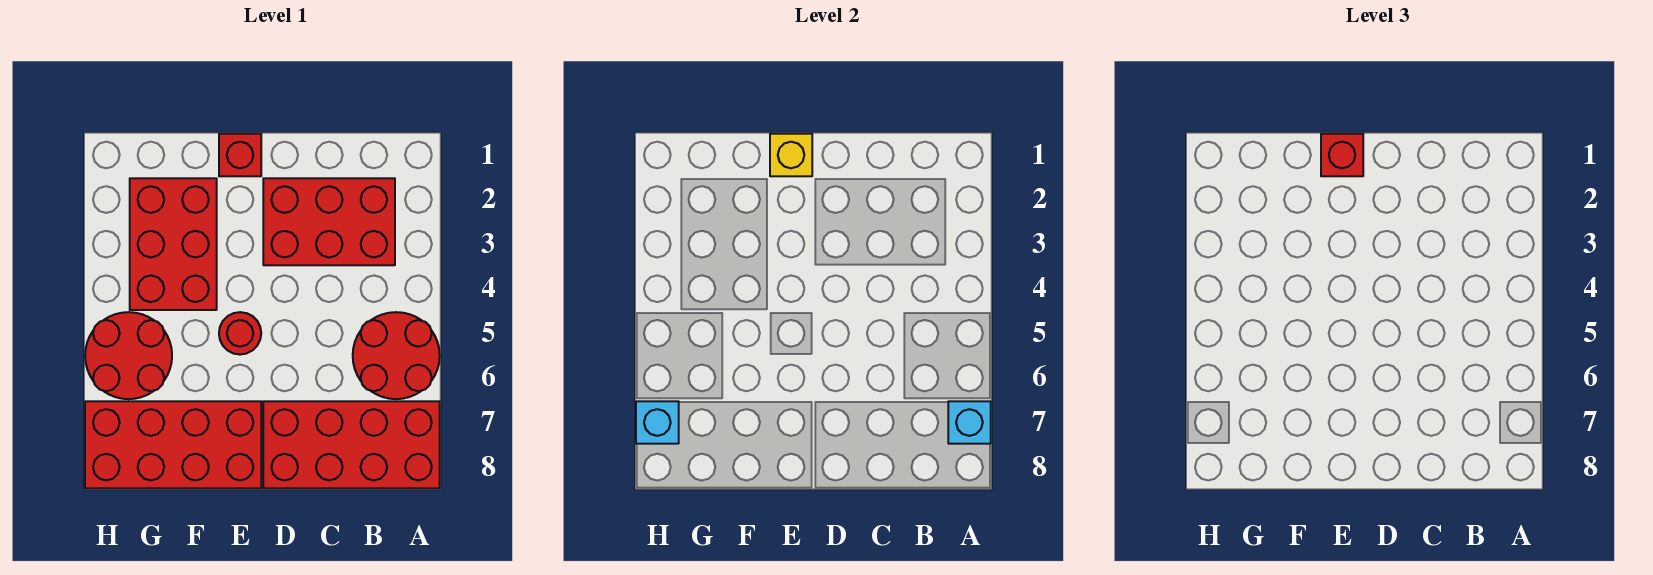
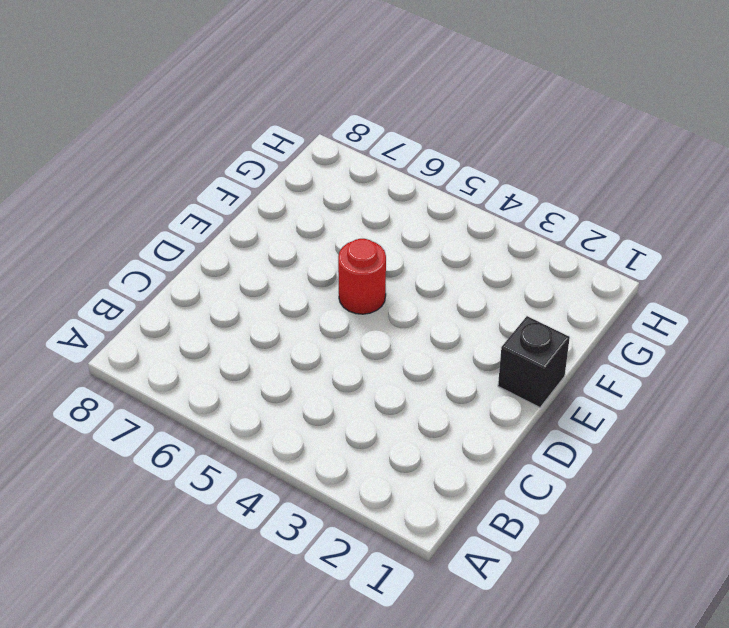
black brick E1 level 1 -> red brick E1 level 1
none -> red round brick A5:B6 level 1
none -> red brick A7:D8 level 1
none -> red brick B2:D3 level 1

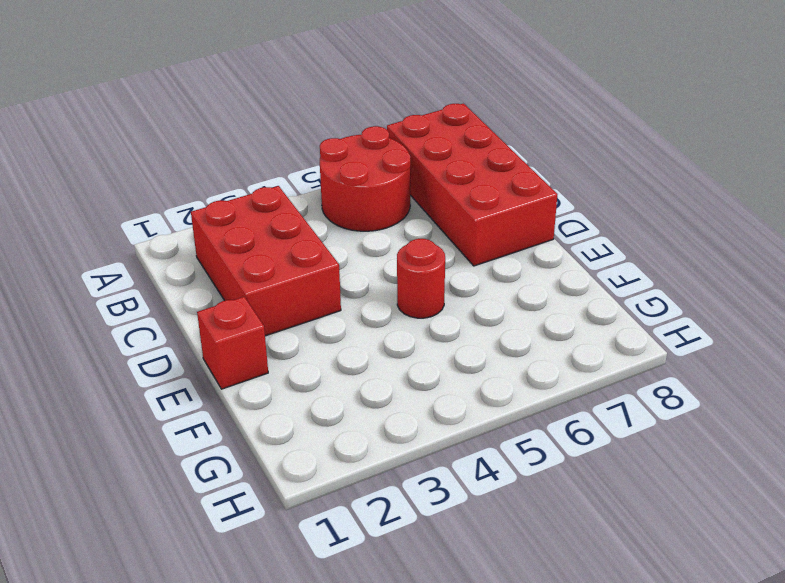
none -> red brick E7:H8 level 1
none -> red brick F2:G4 level 1
none -> red round brick G5:H6 level 1

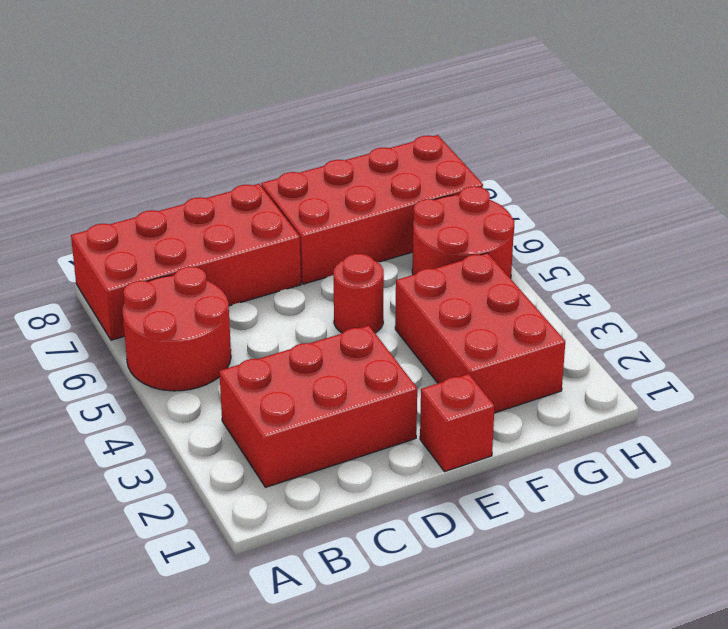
none -> cyan brick A7 level 2
none -> yellow brick E1 level 2
none -> cyan brick H7 level 2

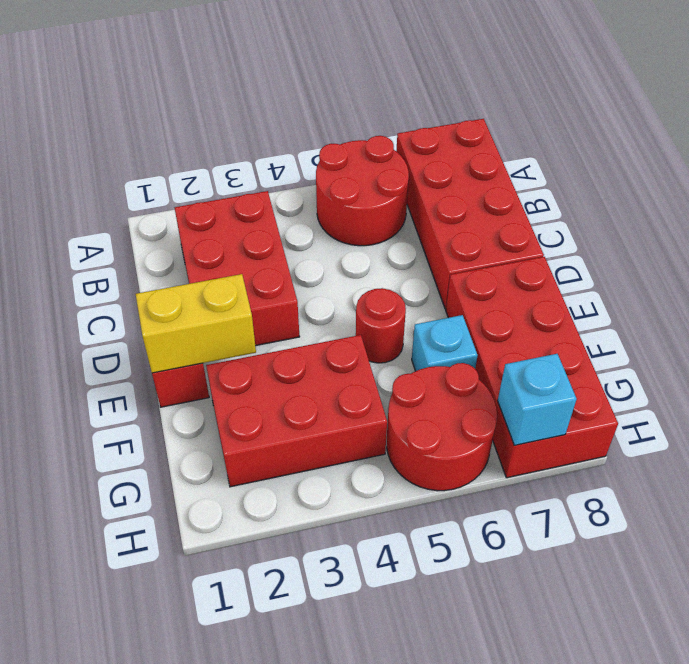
yellow brick E1:E2 level 2 -> yellow brick E1 level 2
cyan brick F6 level 1 -> cyan brick A7 level 2
none -> red brick E1 level 3

